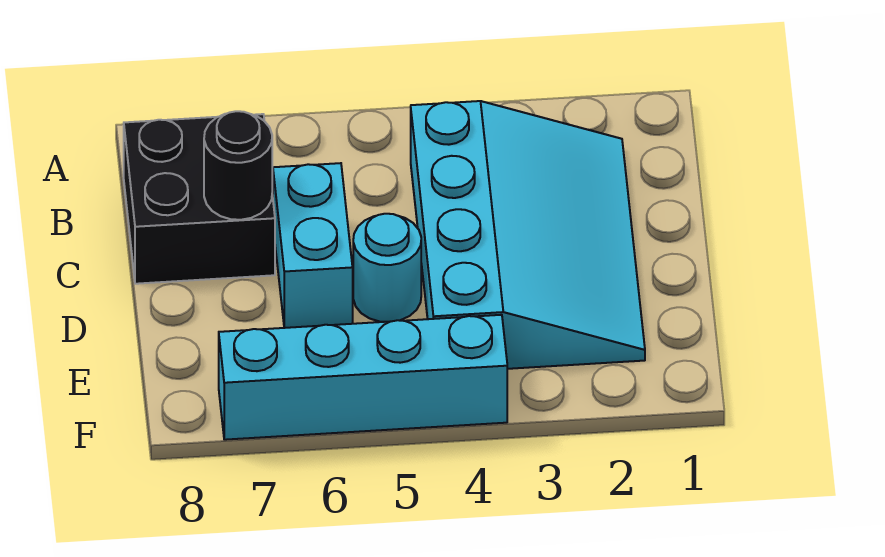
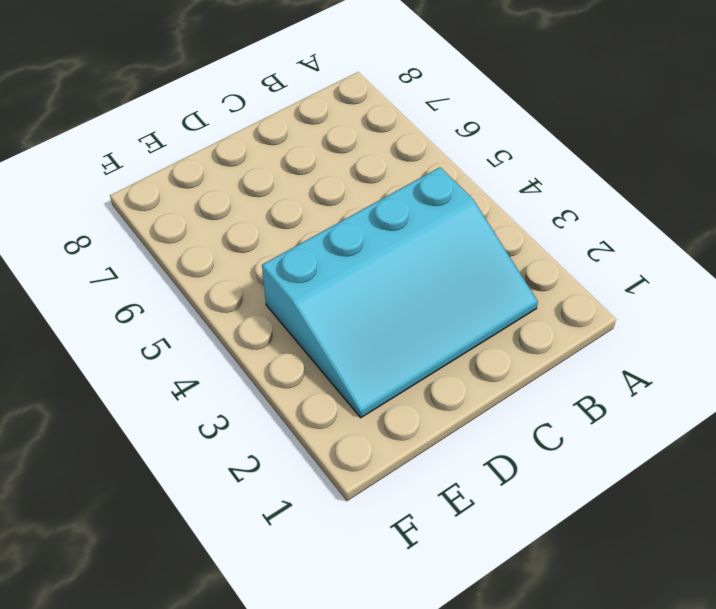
none -> black brick B7:C8 level 1
none -> cyan brick C6:D6 level 1

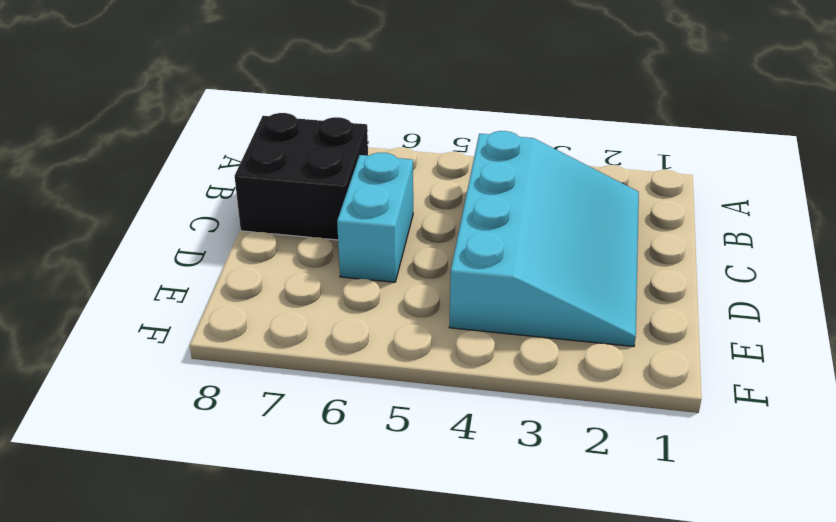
none -> cyan round brick D5 level 1
none -> cyan brick F4:F7 level 1

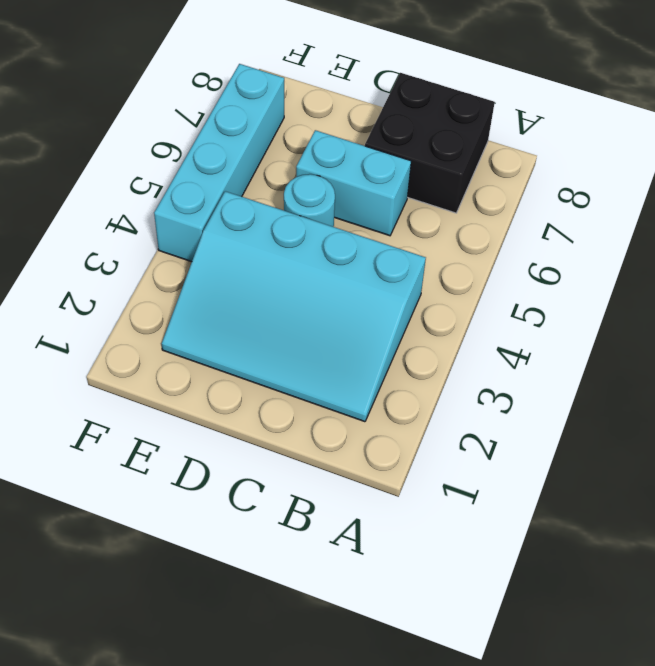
none -> black round brick C7 level 2

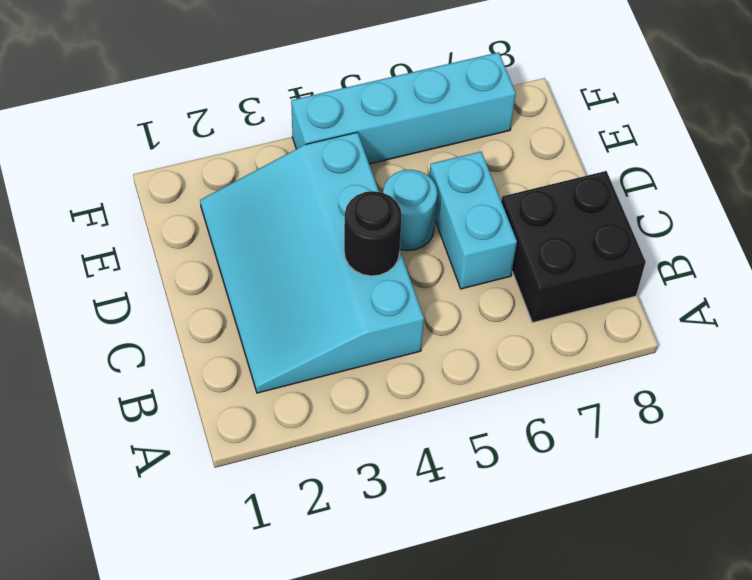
black round brick C4 level 2 -> black round brick C7 level 2

